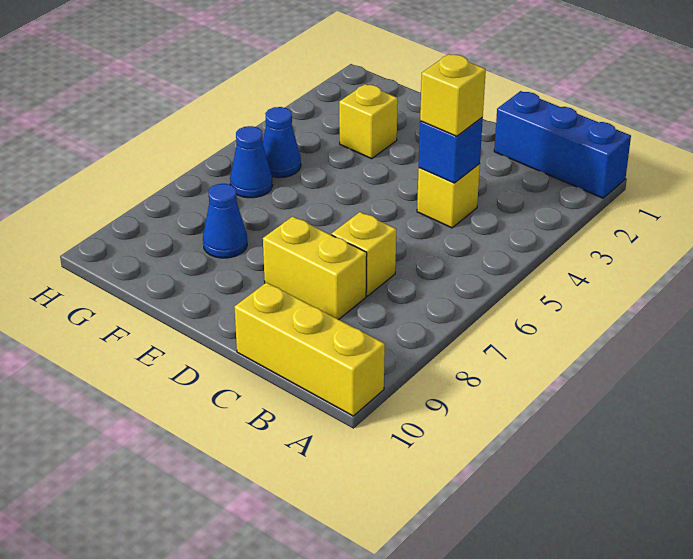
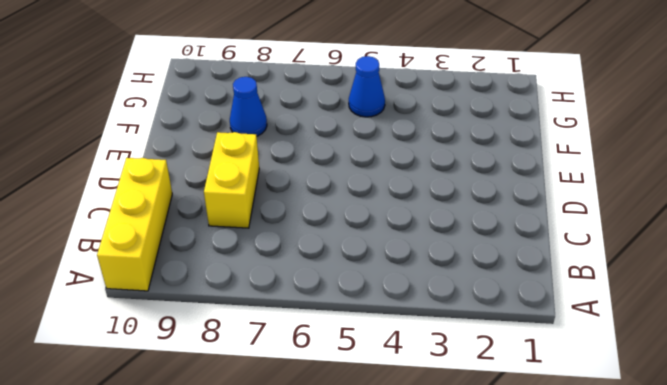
none -> blue brick A1:C1 level 1
none -> yellow brick C4 level 1

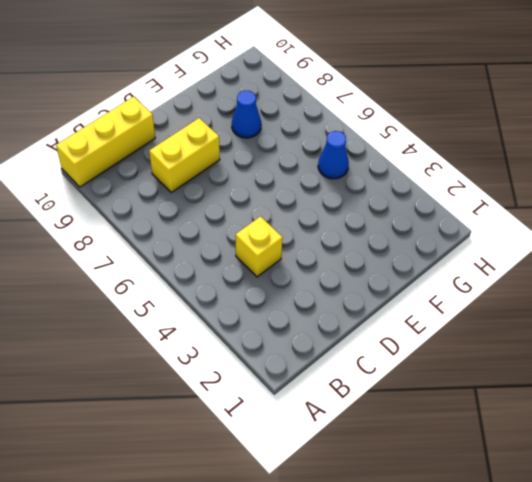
none -> blue brick A1:C1 level 1
none -> yellow brick C7 level 1

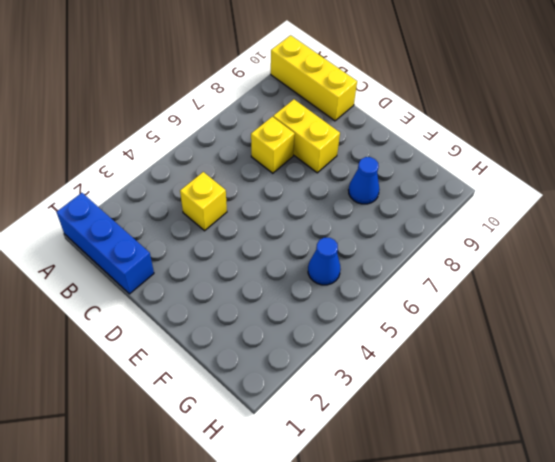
none -> yellow brick F3 level 1
none -> blue cone G6 level 1

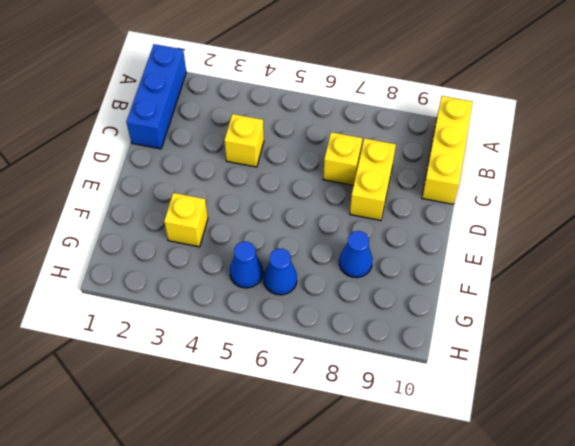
none -> blue brick C4 level 2
none -> yellow brick C4 level 3

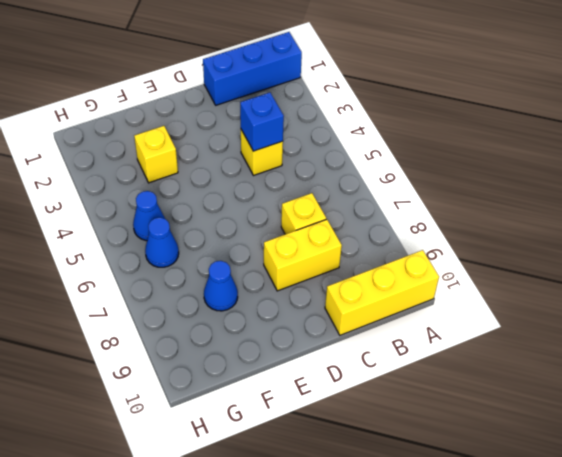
none -> yellow brick C4 level 3

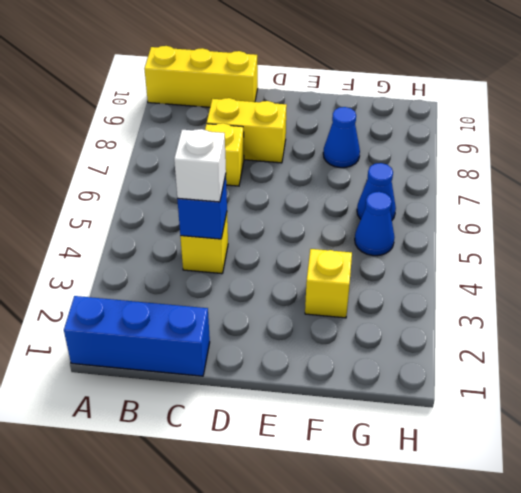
white brick C4 level 3 -> yellow brick C4 level 3

